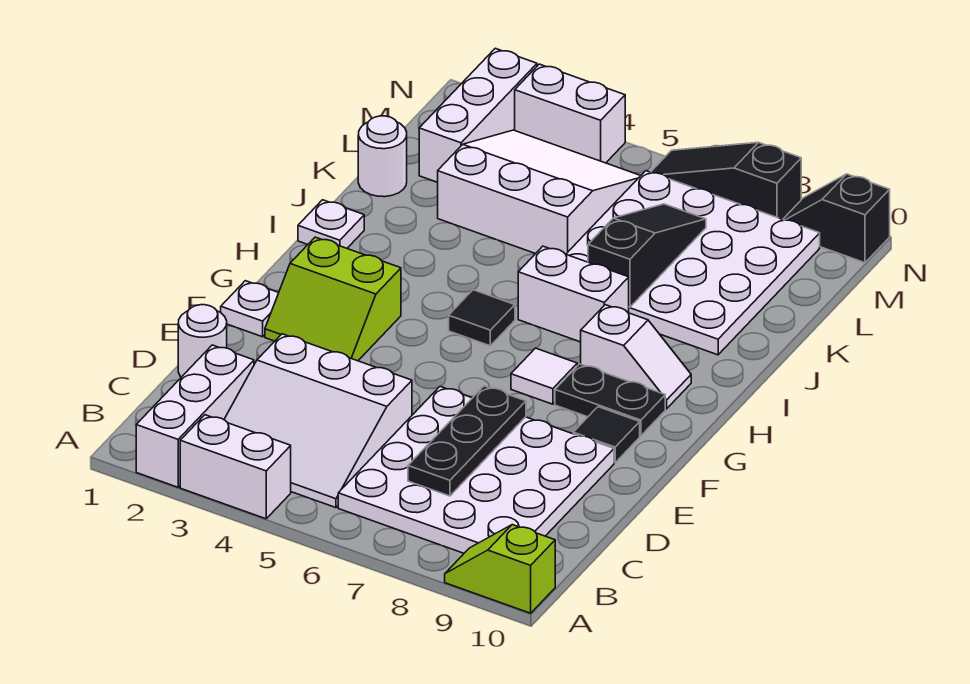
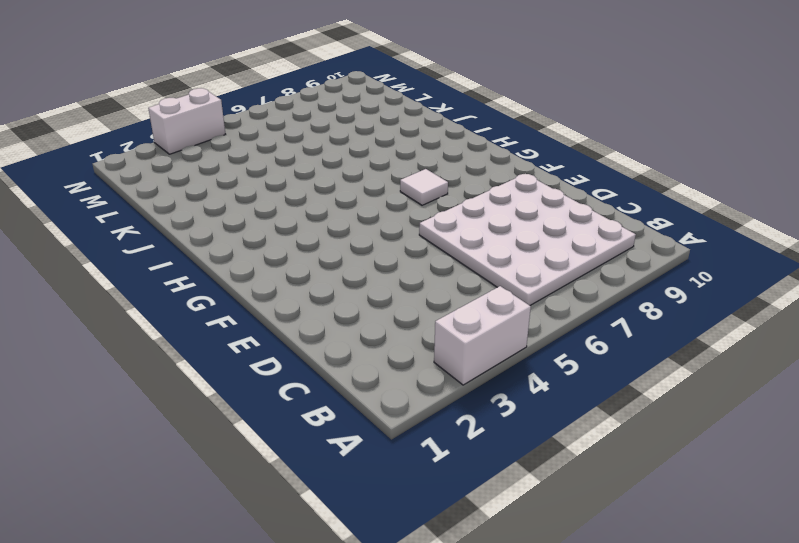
none -> white brick A2:C2 level 1
none -> lime slope A9:A10 level 1 top 10
none -> white slope B3:D5 level 1 top D

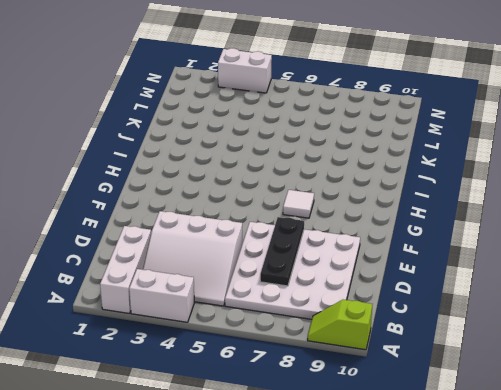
none -> white round brick D1 level 1
none -> white plate F1 level 1
none -> lime slope F2:G3 level 1 top G

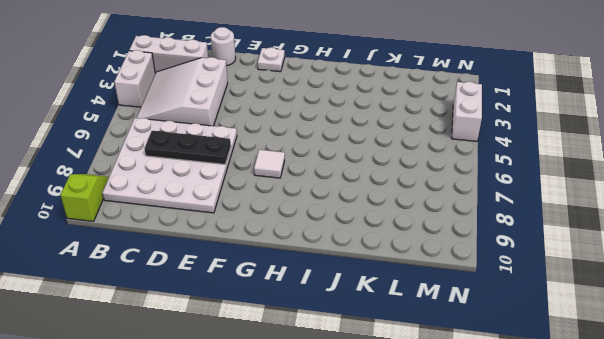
none -> lime slope F2:G3 level 1 top G
none -> black tile F9 level 1
none -> black plate G8:G9 level 1

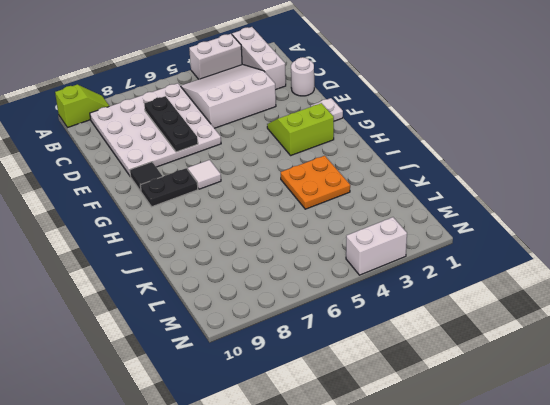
orange plate I3:J4 level 1 -> none
none -> black tile H5 level 1
none -> white slope H8:H9 level 1 top 8
none -> white plate I1 level 1

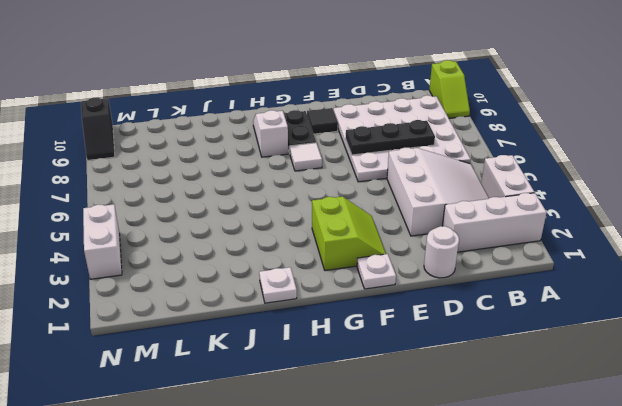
none -> black tile H5 level 1
none -> white brick I6:I7 level 1
none -> white plate J6:M9 level 1

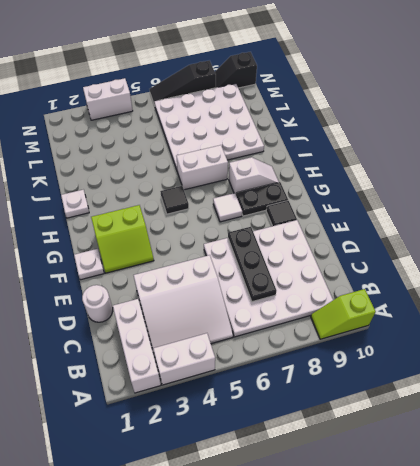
none -> white round brick K1 level 1
none -> white slope K3:M5 level 1 top K
none -> white brick L2:N2 level 1

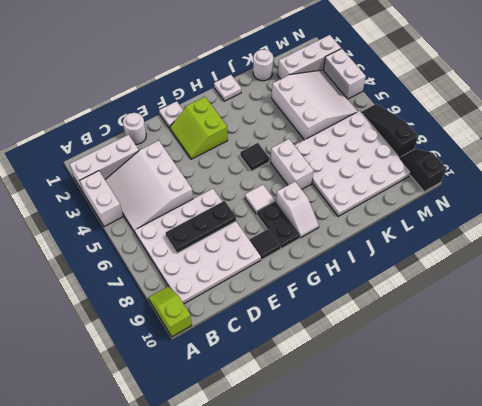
none -> black slope J7:L7 level 2 top J

